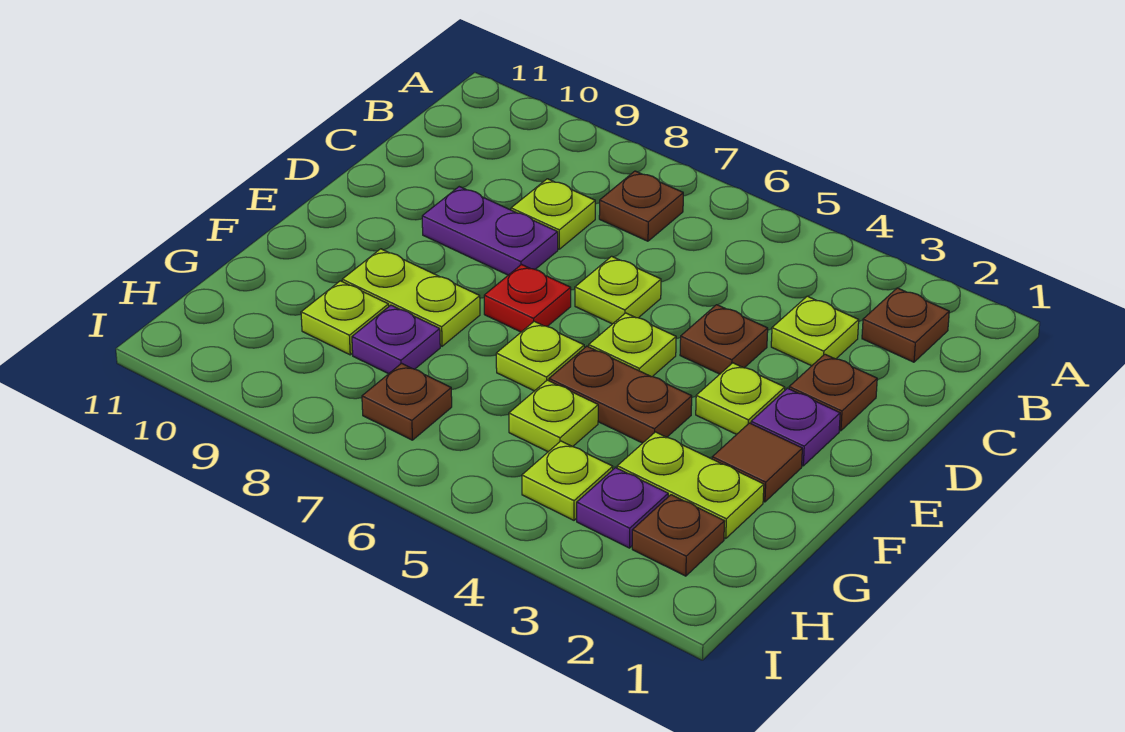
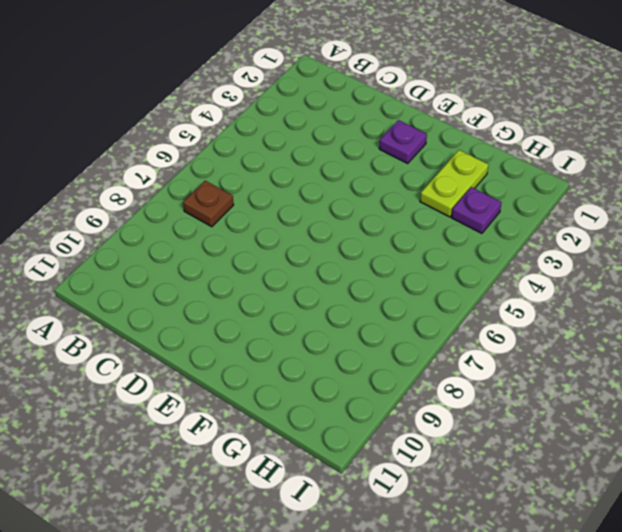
none -> brown plate B2 level 1
none -> lime plate C3 level 1
none -> lime plate C8 level 1

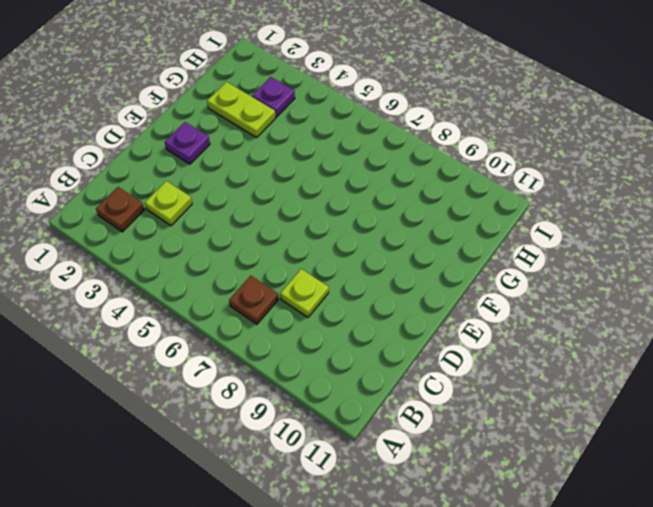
none -> brown plate D2 level 1
none -> brown plate D4 level 1
none -> lime plate D6 level 1

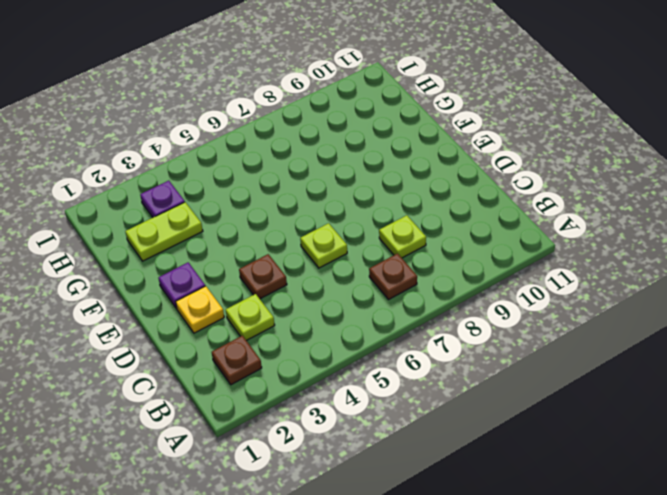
yellow plate D2 level 1 -> brown plate D2 level 1
none -> purple plate D8:D9 level 1
none -> lime plate E3 level 1
none -> lime plate E5 level 1

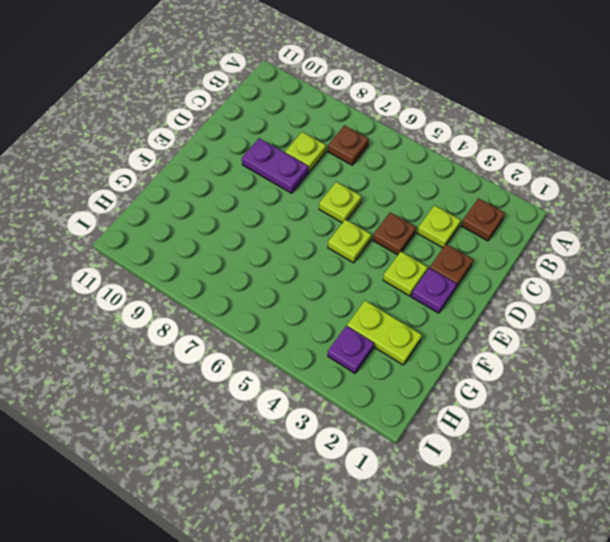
none -> red plate E7 level 1
none -> brown tile F2 level 1
none -> brown plate F4:F5 level 1

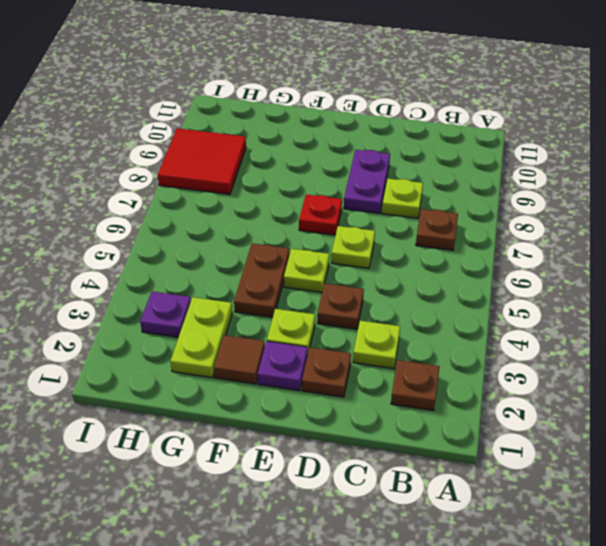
red tile H8:I9 level 1 -> none
none -> lime plate F6 level 1
none -> lime plate F8:F9 level 1
none -> lime plate G5 level 1

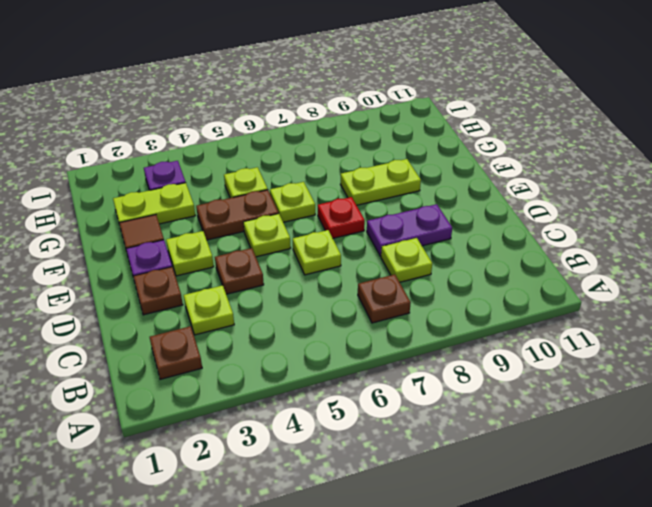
none -> purple plate G8 level 1
none -> lime plate G9 level 1
none -> brown plate H2 level 1

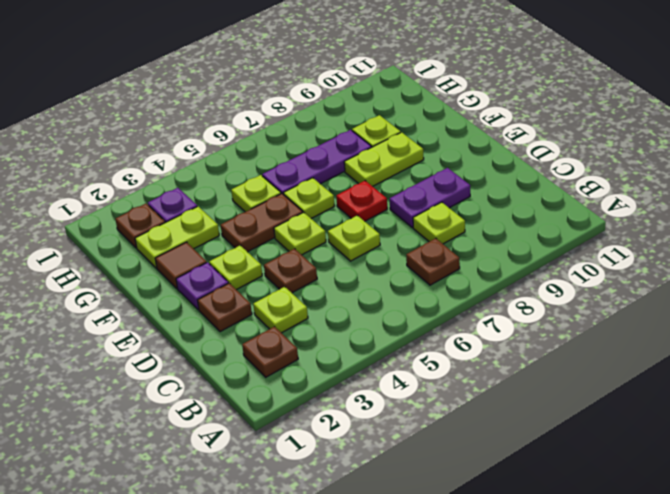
purple plate G6:G8 level 1 -> purple plate G8 level 1
none -> lime plate H4 level 1
none -> brown plate H7 level 1

